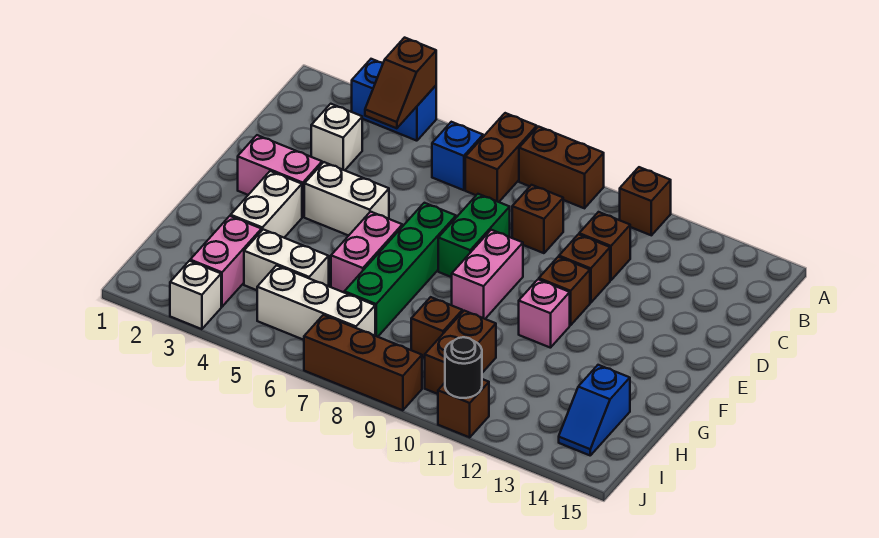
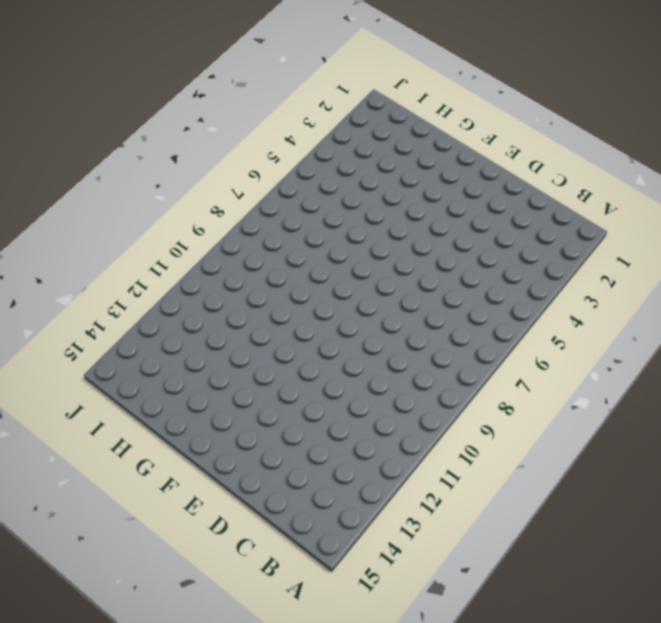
none -> blue brick A3:A4 level 1
none -> brown brick A7:B7 level 1
none -> brown brick A8:A9 level 1

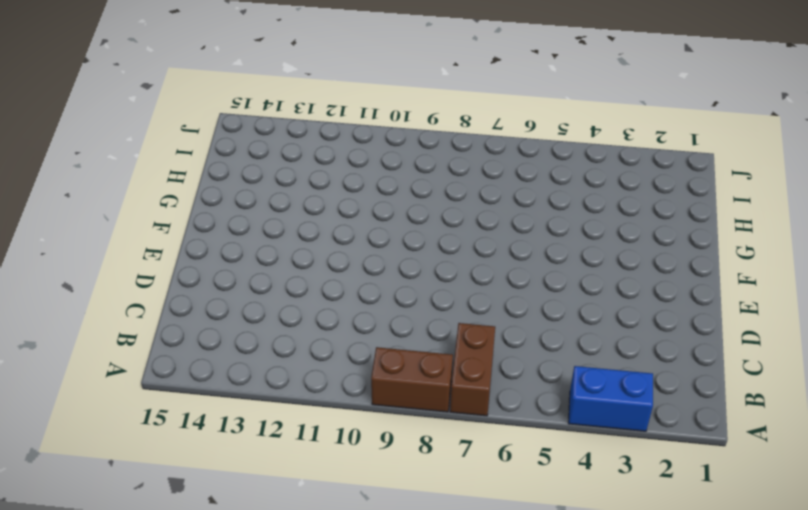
none -> brown brick A11 level 1
none -> blue brick B6 level 1
none -> white brick C3 level 1

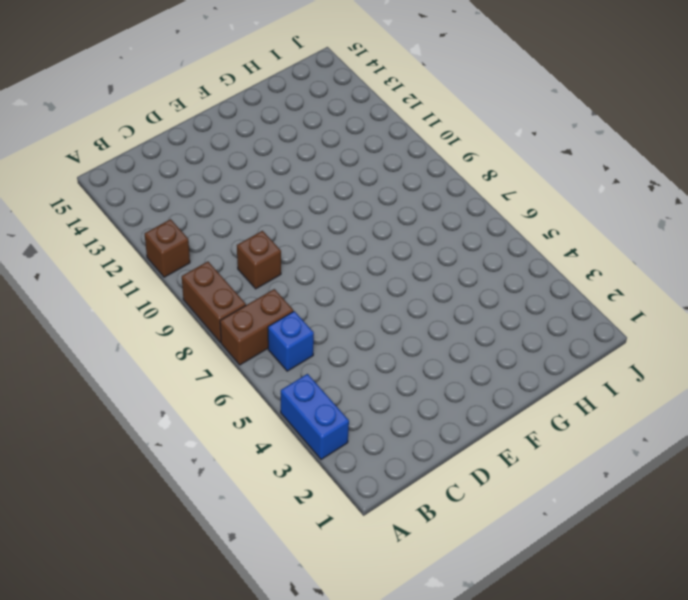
none -> white brick C3 level 1
none -> brown brick C11 level 1
none -> green brick D8:E8 level 1

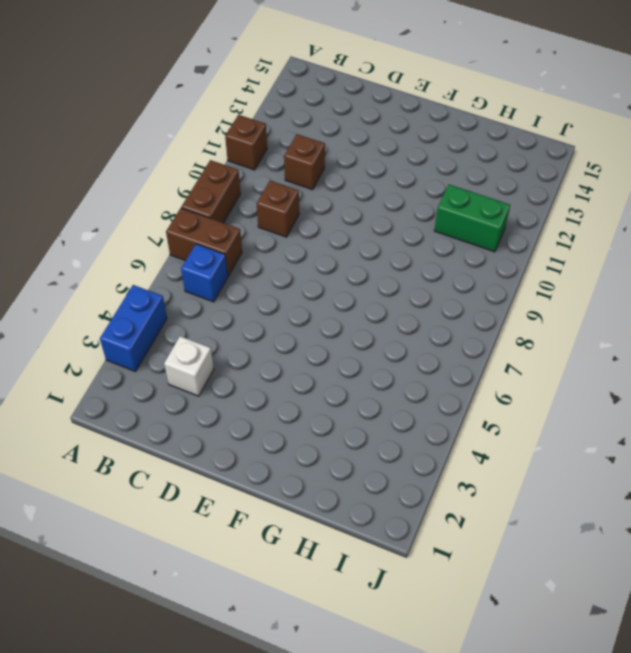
green brick H11:I11 level 1 -> green brick D8:E8 level 1
none -> brown brick D11 level 1
none -> pink brick E2:E3 level 1
none -> white brick E4:E5 level 1

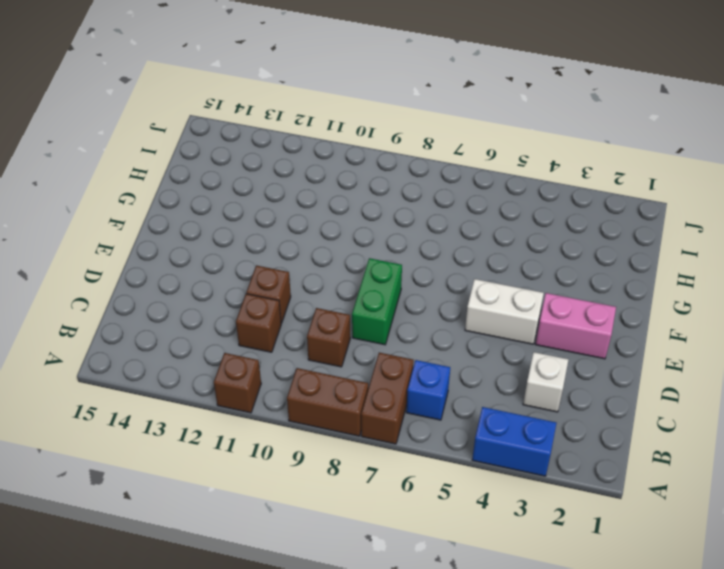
none -> green brick E7:H7 level 1
none -> pink brick E9:F9 level 1
none -> brown brick E11 level 1

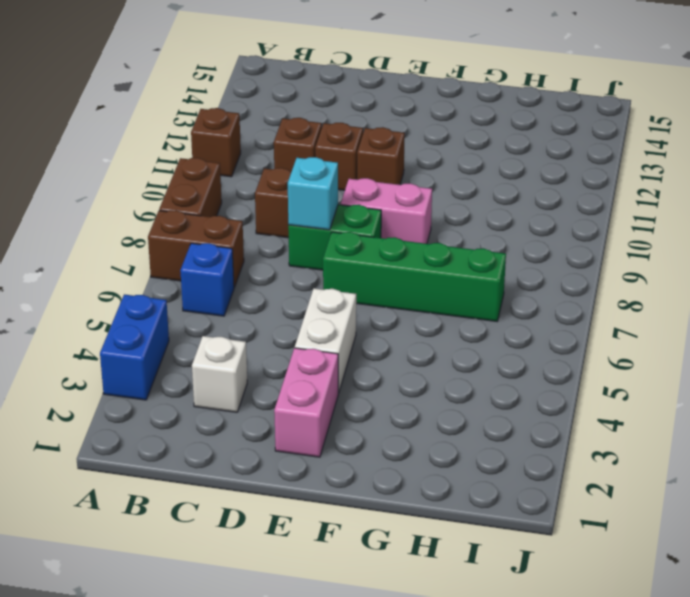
cyan brick D8 level 2 -> none
none -> white brick F3:G3 level 1
none -> pink brick F6:G6 level 1
none -> pink brick F11 level 1

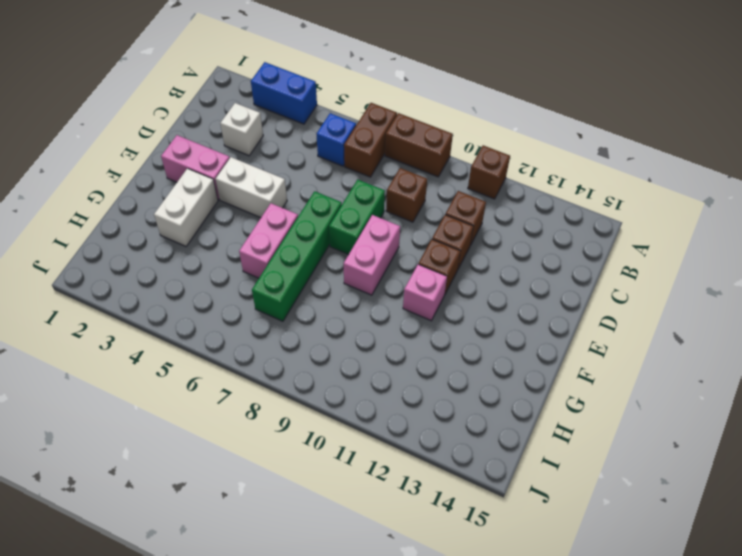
none -> pink brick H3:I3 level 1
none -> white brick H4:H5 level 1
none -> brown brick H9 level 1

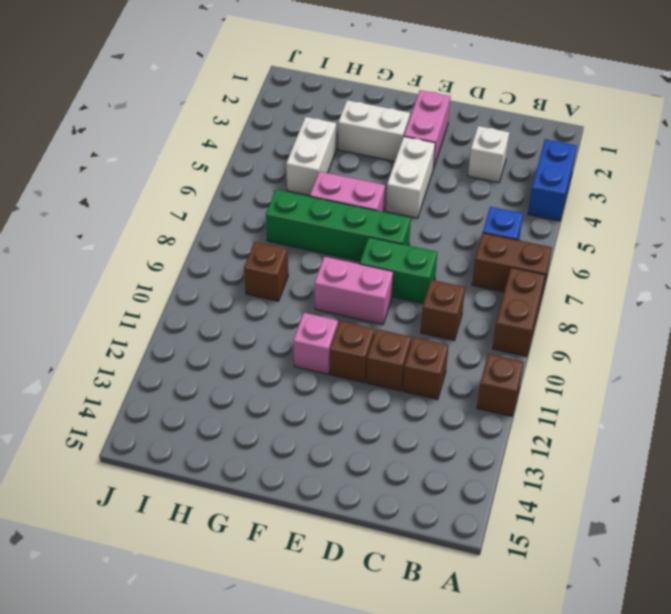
none -> pink brick H3:I3 level 1
none -> brown brick H10:I10 level 1
none -> blue slope H14:I14 level 1 top H

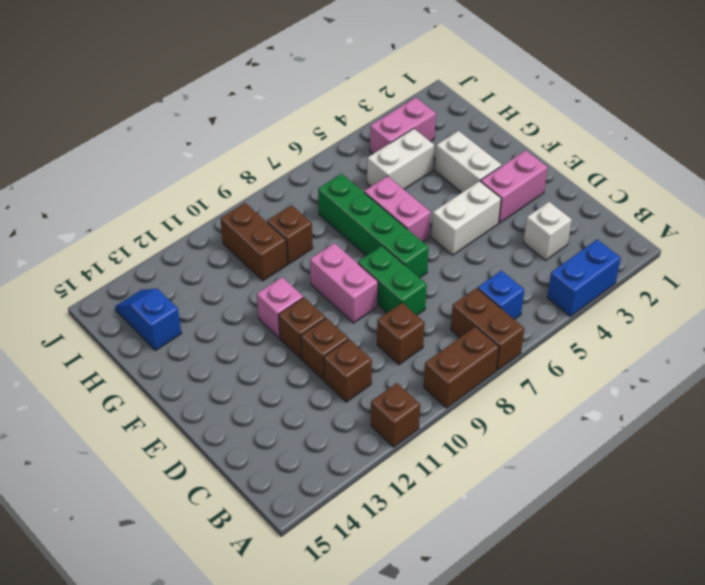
pink brick I3:I4 level 1 -> pink brick H3:I3 level 1
none -> white brick I5:I7 level 1
none -> white brick J3 level 1
none -> brown brick J7:J9 level 1

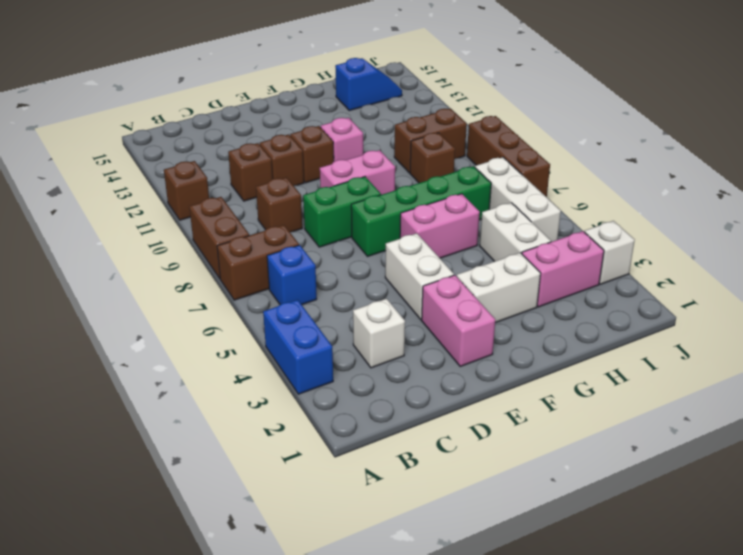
none -> brown brick J11 level 1
none -> brown slope A4:B4 level 2 top A
none -> black round brick J11 level 2

